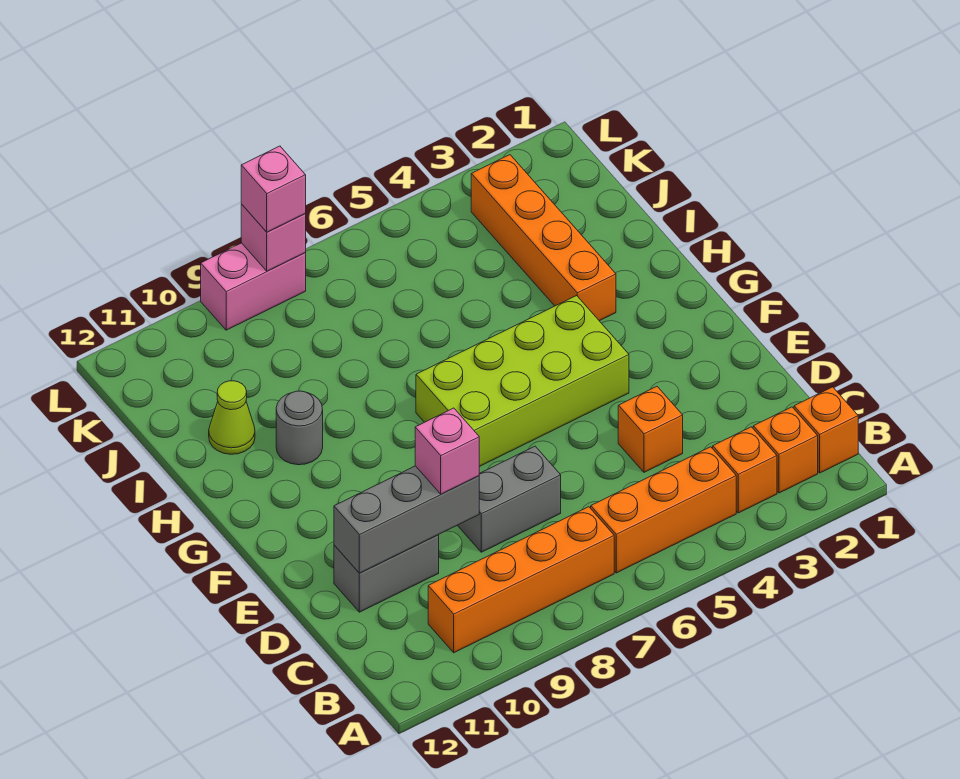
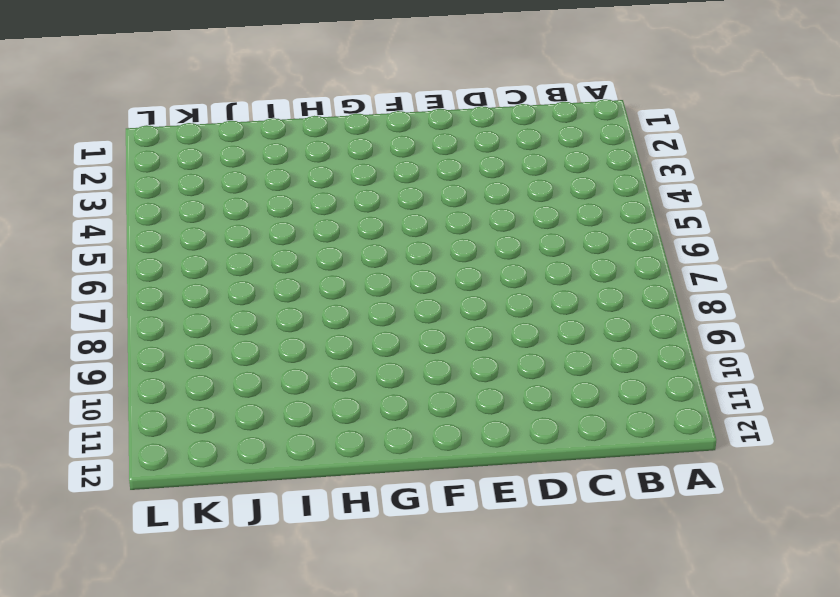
none -> orange brick B1 level 1
none -> orange brick B2 level 1
none -> orange brick B3 level 1

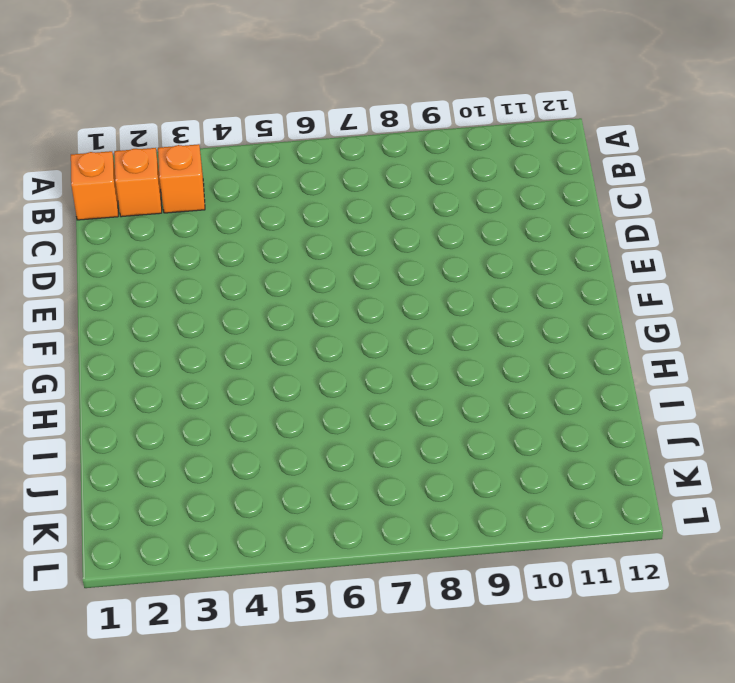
none -> orange brick B4:B6 level 1
none -> orange brick B7:B10 level 1
none -> orange brick D4 level 1

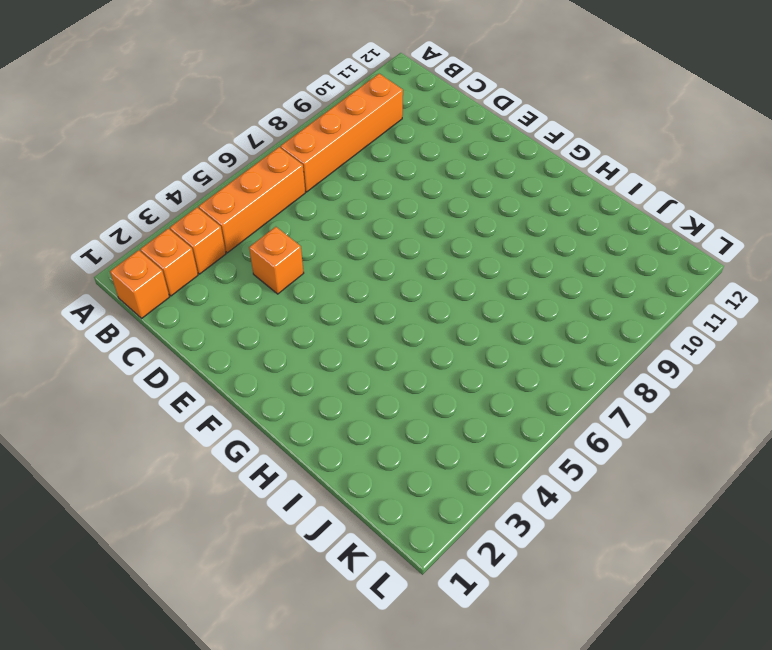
none -> grey brick D7:D8 level 1
none -> grey brick D10:D11 level 1
none -> lime brick F4:G7 level 1

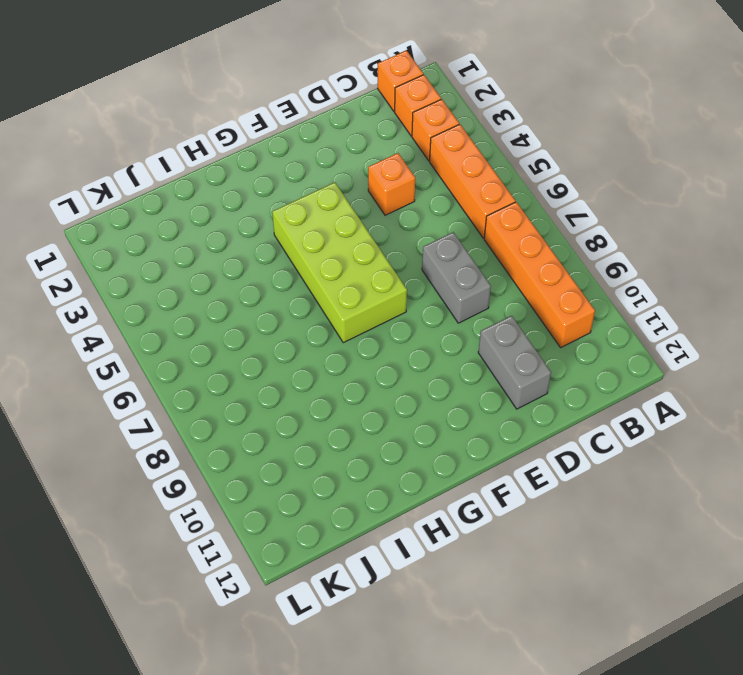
none -> orange brick H3:K3 level 1
none -> grey round brick H10 level 1
none -> lime cone I11 level 1

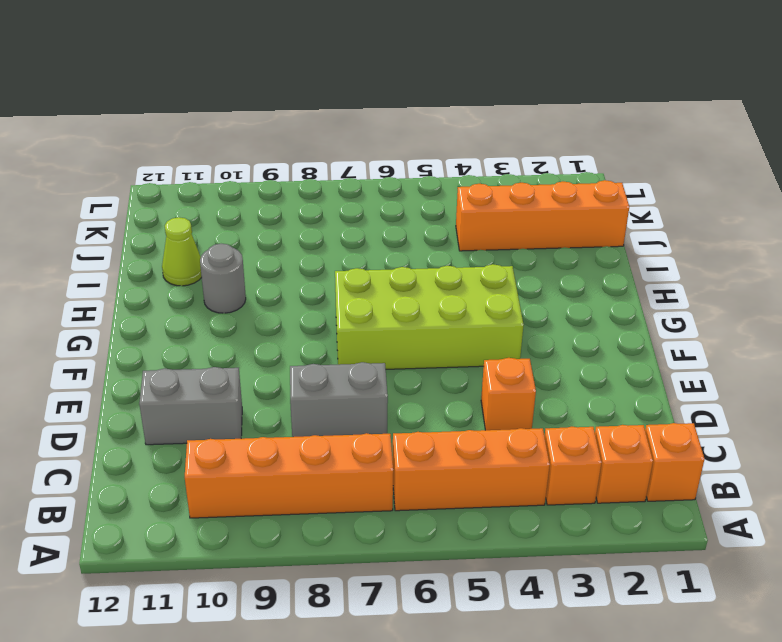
orange brick J1:J4 level 1 -> orange brick H3:K3 level 1
none -> pink brick L8:L9 level 1
none -> grey brick D9:D11 level 2
none -> pink brick L8 level 2

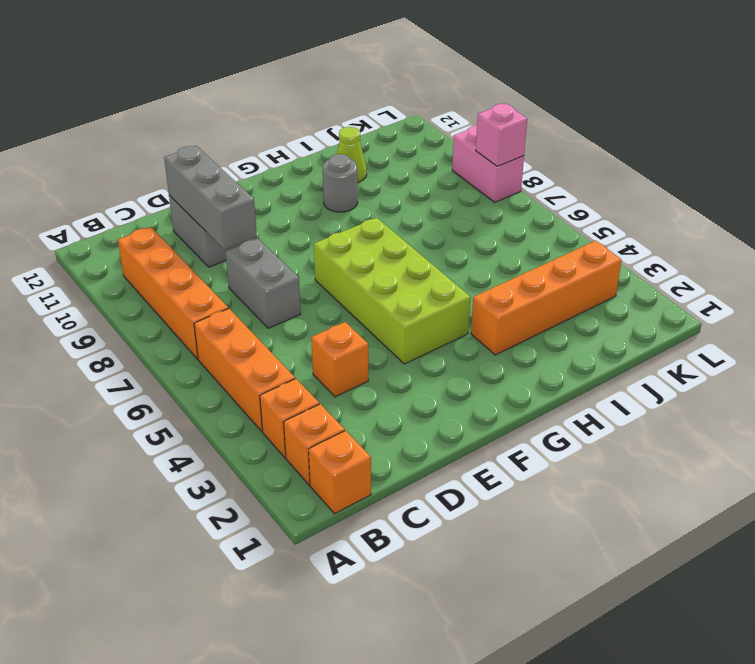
none -> pink brick D9 level 3
none -> pink brick L8 level 3

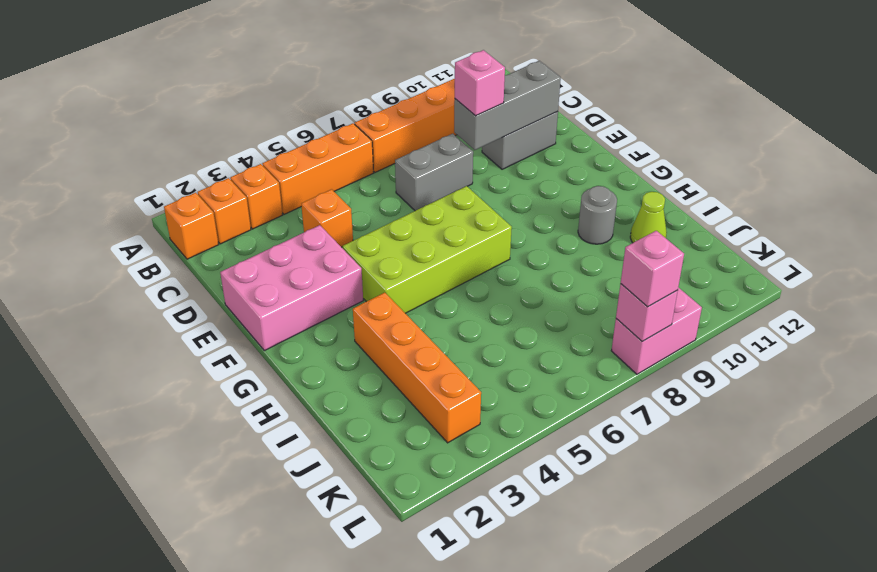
pink brick E1:F3 level 1 -> none

